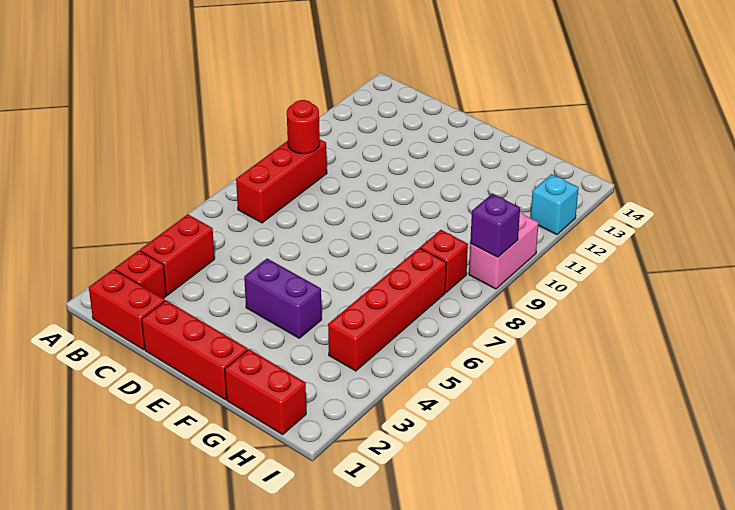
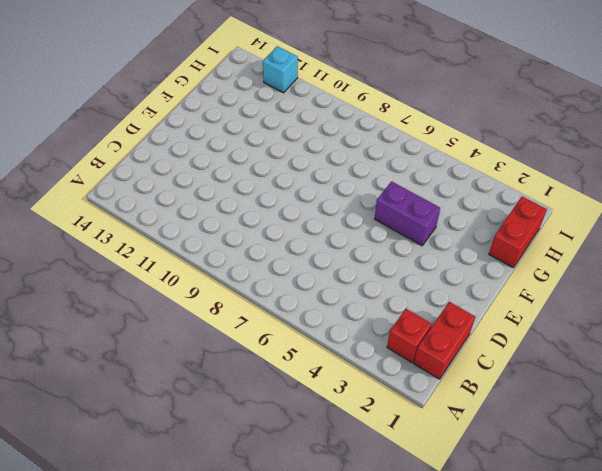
purple brick F4:F5 level 1 -> purple brick E4:F4 level 1
none -> red brick B3:B4 level 1
none -> red brick B7:B9 level 1
none -> red brick D1:F1 level 1

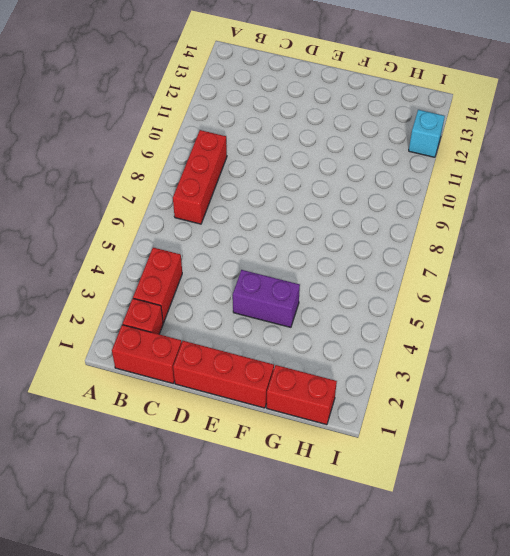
none -> red brick H4:H7 level 1
none -> red brick H8 level 1
none -> pink brick I9:I10 level 1

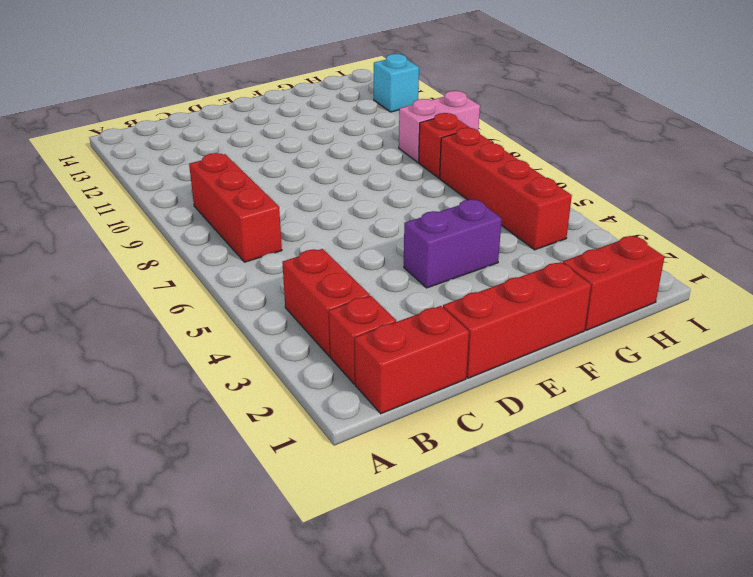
pink brick H9:I9 level 1 -> pink brick I9:I10 level 1
none -> red round brick B9 level 2
none -> purple brick I9 level 2

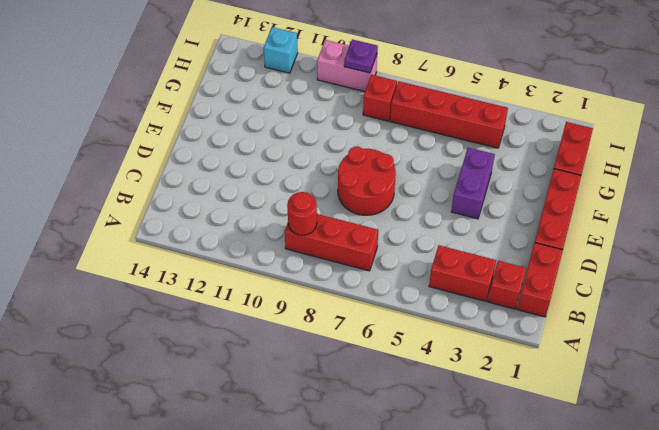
red round brick D7:E8 level 1 -> none
purple plate I9 level 2 -> purple brick I9 level 2

